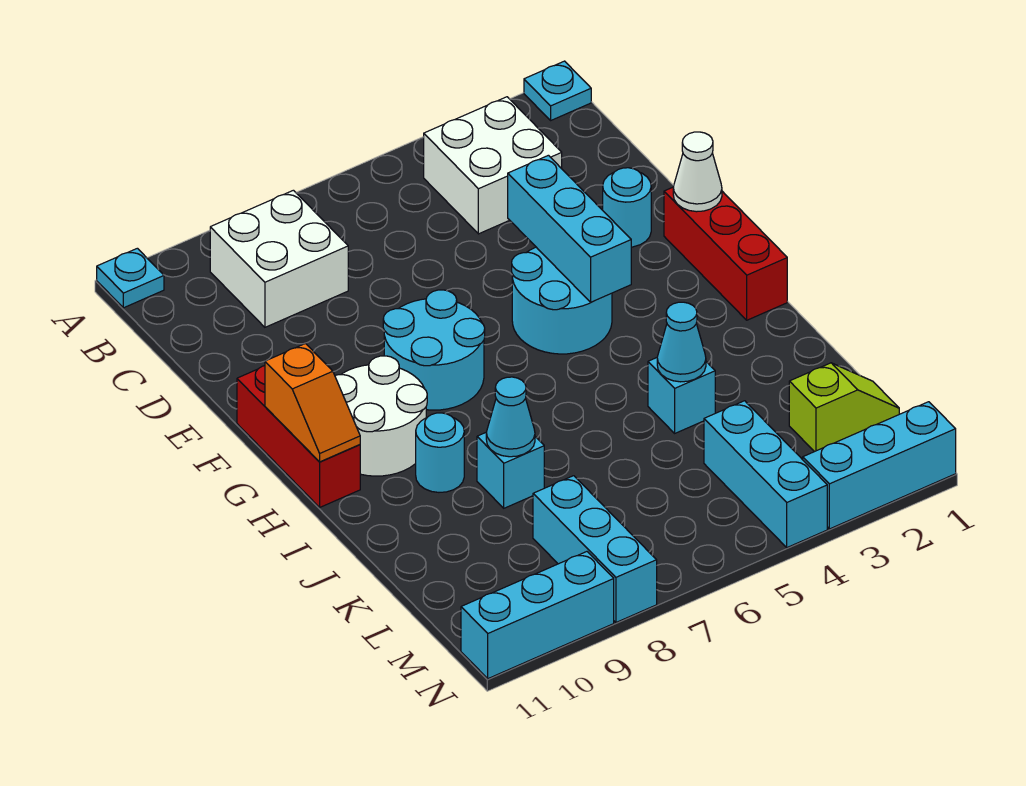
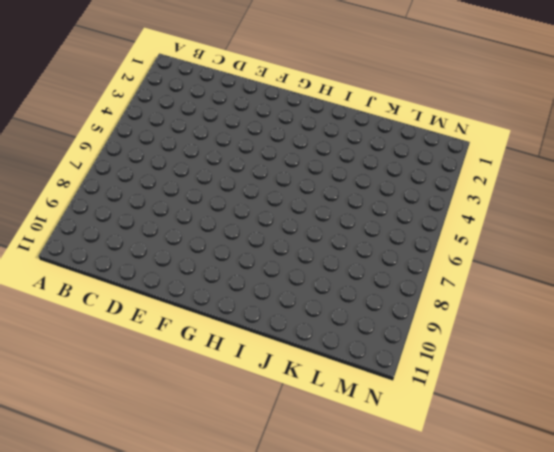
none -> cyan plate A1 level 1
none -> cyan plate A11 level 1
none -> white brick B3:C4 level 1

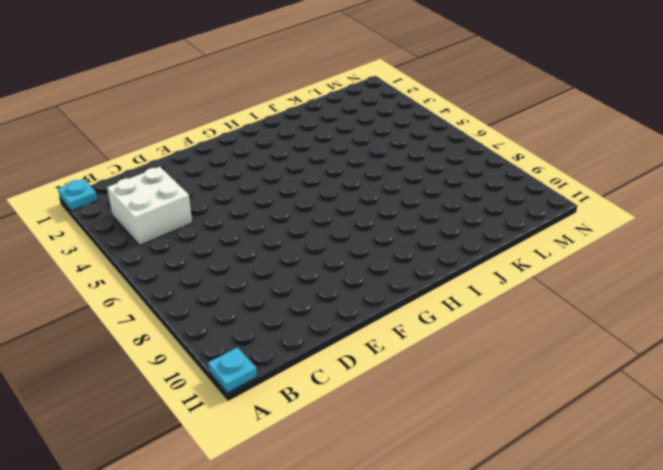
none -> white brick B8:C9 level 1
none -> cyan round brick E2 level 1
none -> red brick F1:H1 level 1

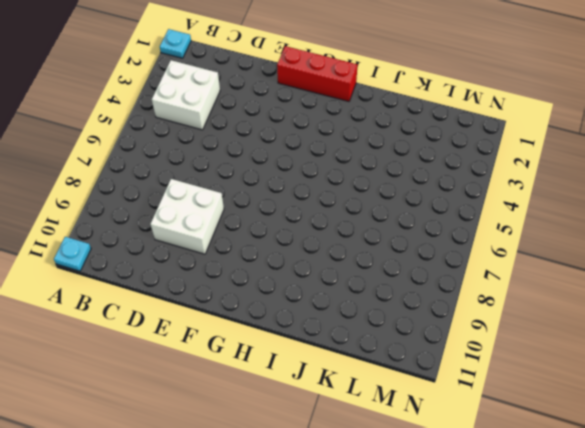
white brick D8:E9 level 1 -> white brick B8:C9 level 1
none -> cyan round brick E2 level 1
none -> cyan round brick F4:G5 level 1
none -> cyan round brick F7:G8 level 1

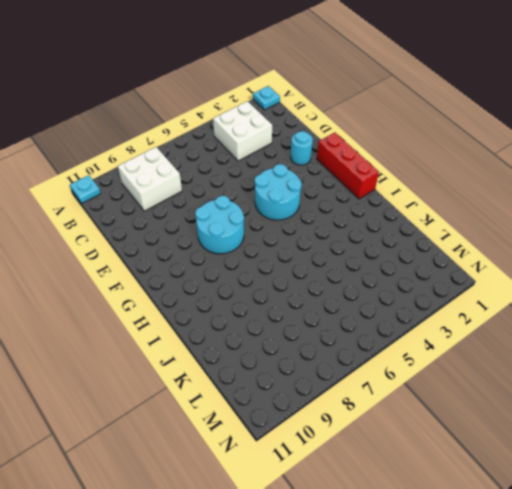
none -> red brick F11:H11 level 1
none -> white round brick G9:H10 level 1
none -> cyan round brick I9 level 1

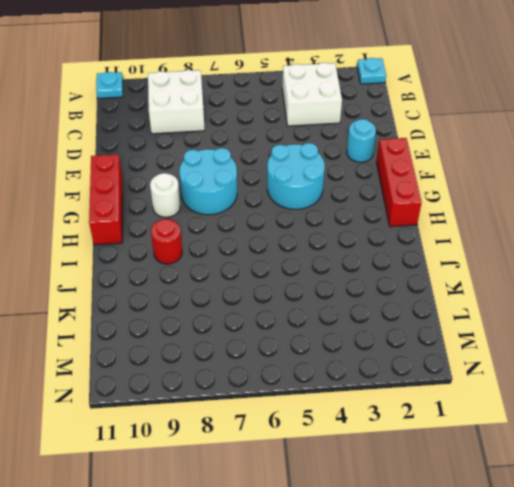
white round brick G9 level 1 -> white round brick G9:H10 level 1
red round brick I9 level 1 -> cyan round brick I9 level 1
none -> cyan brick J4 level 1
none -> cyan brick J8 level 1
none -> lime slope L1:L2 level 1 top 2

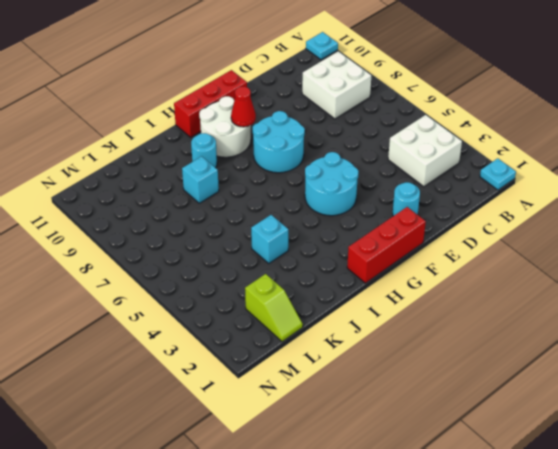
red cone G9 level 2 -> none
none -> cyan brick L4:N4 level 1
none -> cyan brick L8:N8 level 1
none -> cyan brick N1:N3 level 1

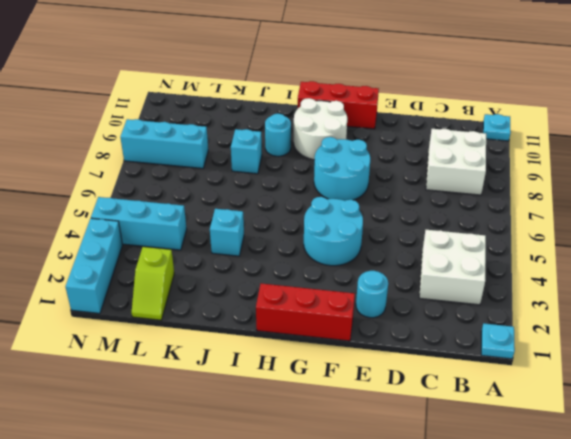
none -> cyan brick N9:N11 level 1
none -> cyan brick E4:G4 level 2
none -> white cone F1 level 2

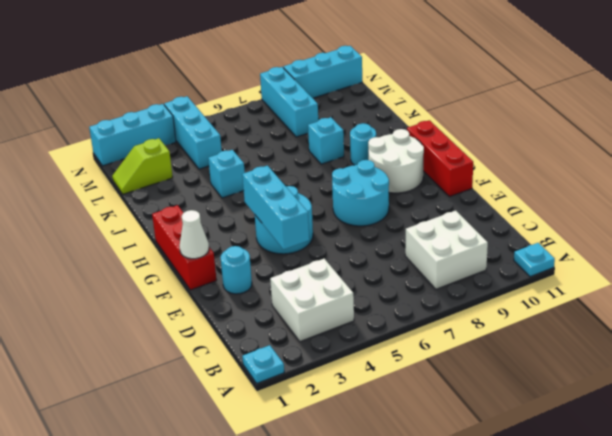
none -> orange slope G11:H11 level 2 top G
none -> cyan cone J4 level 2
none -> cyan cone J8 level 2

